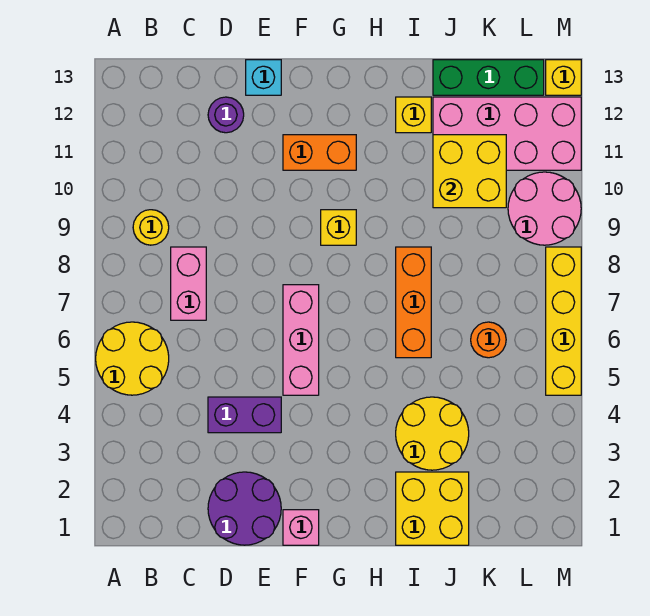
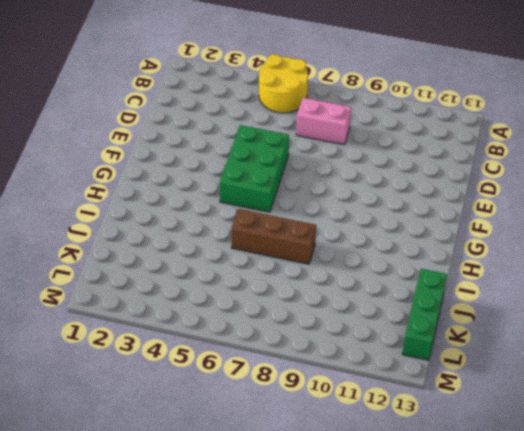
green brick E5:G6 level 1 -> pink brick F5:F7 level 1
brown brick I6:I8 level 1 -> orange brick I6:I8 level 1
none -> yellow round brick B9 level 1
none -> purple round brick D1:E2 level 1
none -> purple brick D4:E4 level 1

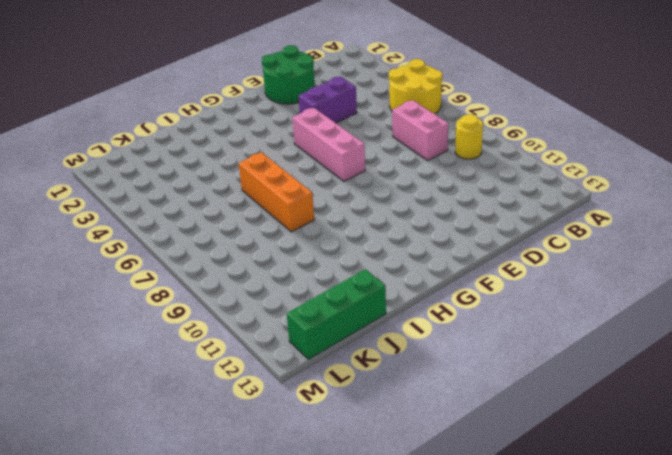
green round brick D1:E2 level 1 -> purple round brick D1:E2 level 1
none -> purple round brick D12 level 1
none -> cyan brick E13 level 1
none -> pink brick F1 level 1

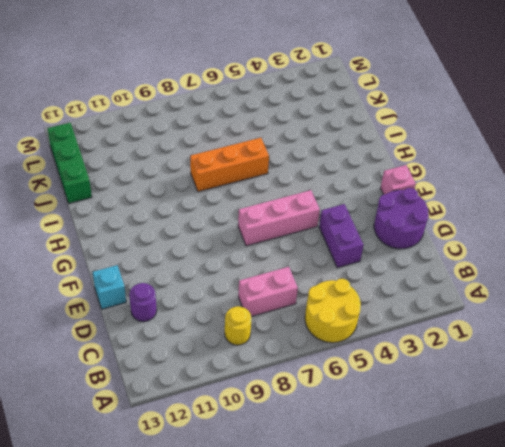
none -> orange brick F11:G11 level 1
none -> yellow brick G9 level 1
none -> yellow brick I1:J2 level 1

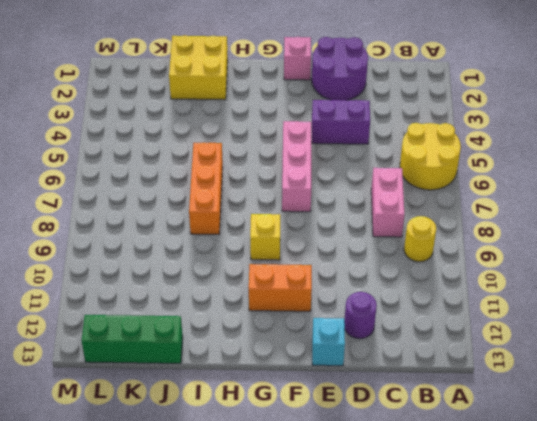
none -> yellow round brick I3:J4 level 1
none -> yellow brick I12 level 1
none -> pink brick J11:M12 level 1

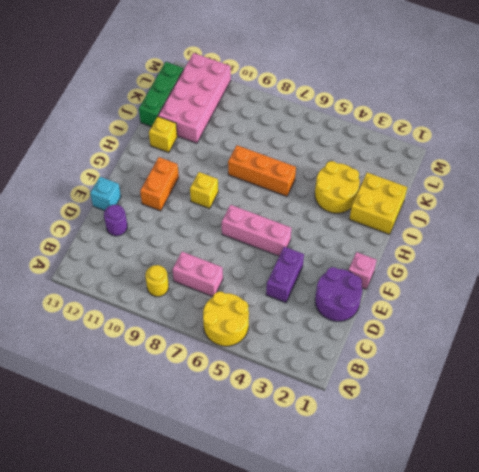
none -> orange round brick K6 level 1
none -> pink round brick L9:M10 level 1
none -> yellow brick M5:M8 level 1

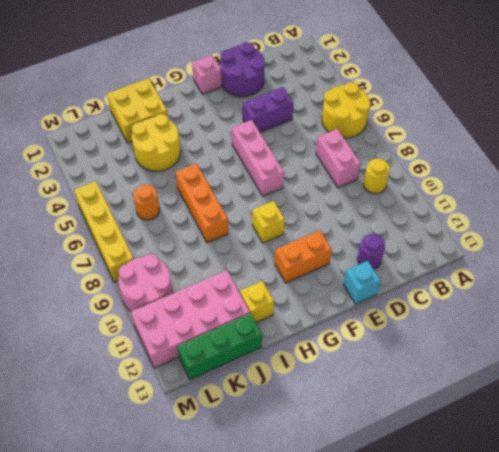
none -> yellow brick M13 level 1
none -> yellow brick J10:K11 level 2

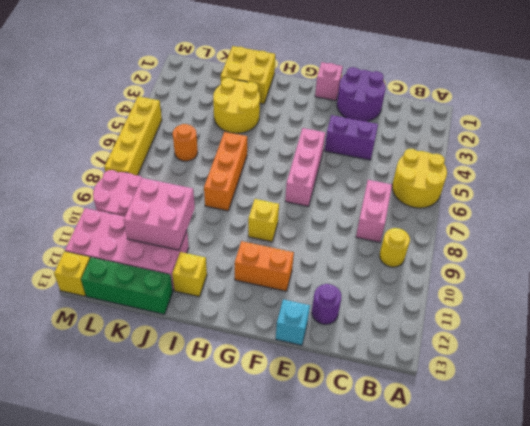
pink brick J10:K11 level 2 -> yellow brick J10:K11 level 2

